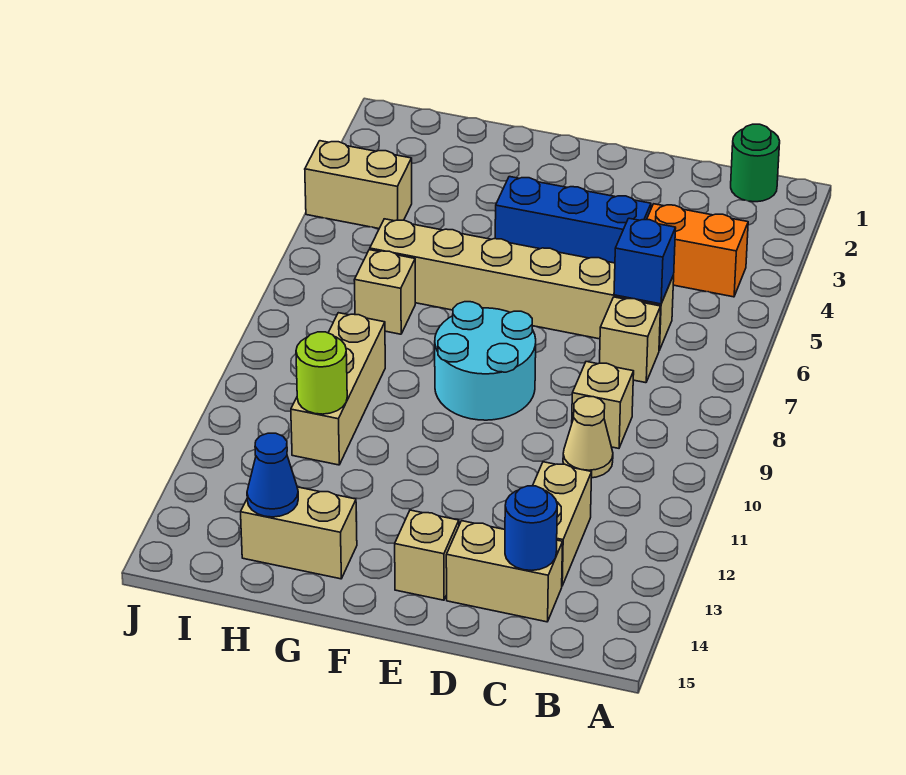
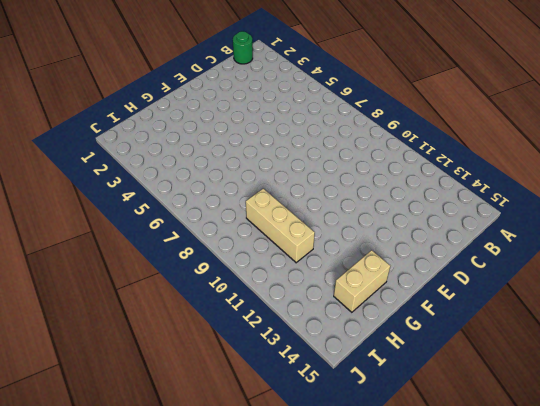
none -> orange brick B4:C4 level 1
none -> tan brick C6:H6 level 1
none -> tan brick C7 level 1

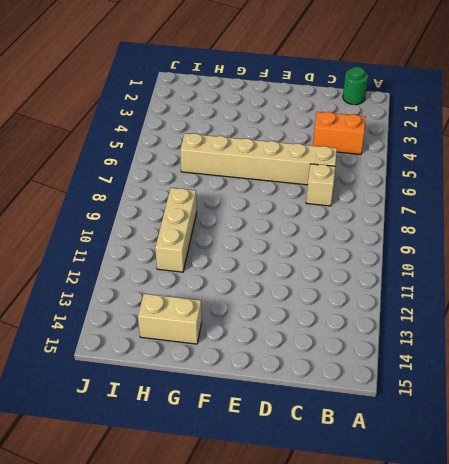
none -> tan brick C9 level 1
none -> tan cone C10 level 1
none -> tan brick C12:C13 level 1

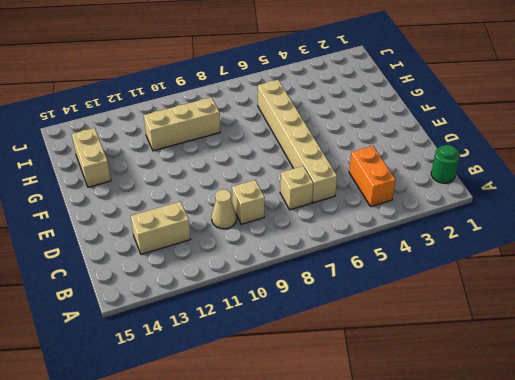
none -> tan brick C14:D14 level 1
none -> blue brick D4:F4 level 1
none -> cyan round brick E8:F9 level 1

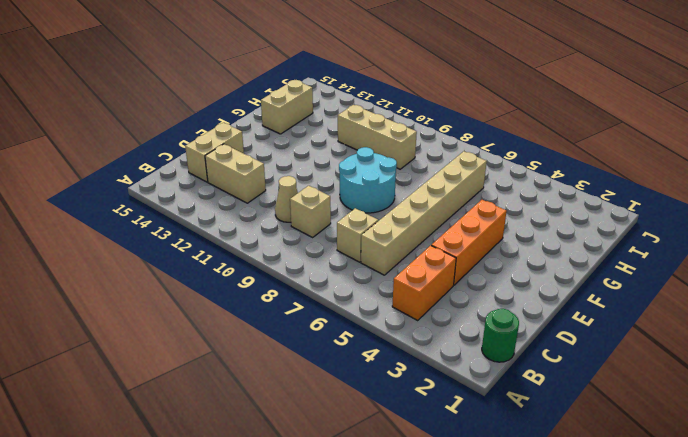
orange brick D4:F4 level 1 -> blue brick D4:F4 level 1
none -> tan brick E14 level 1
none -> tan brick H7 level 1
none -> tan brick I4:J4 level 1

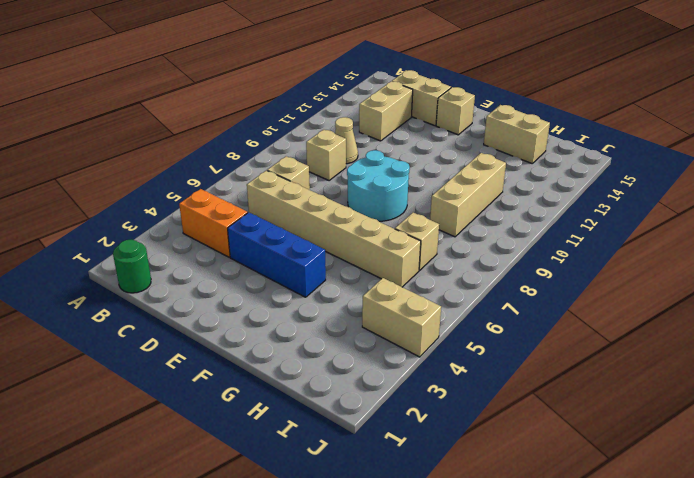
none -> blue brick C6 level 2
none -> blue round brick C14 level 2
none -> lime round brick H11 level 2

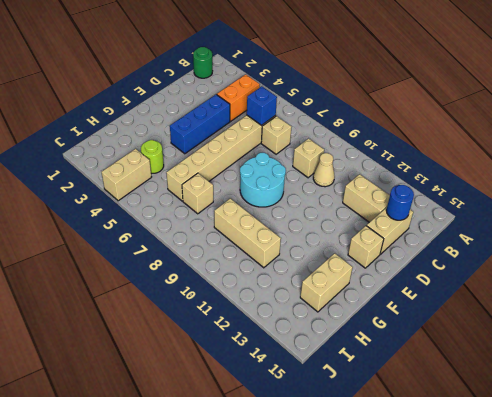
lime round brick H4 level 1 -> lime round brick H11 level 2
none -> blue cone H14 level 2

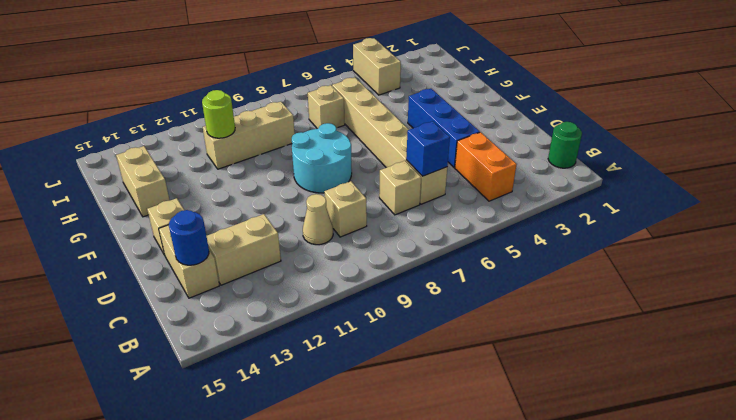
none -> blue cone H14 level 2

